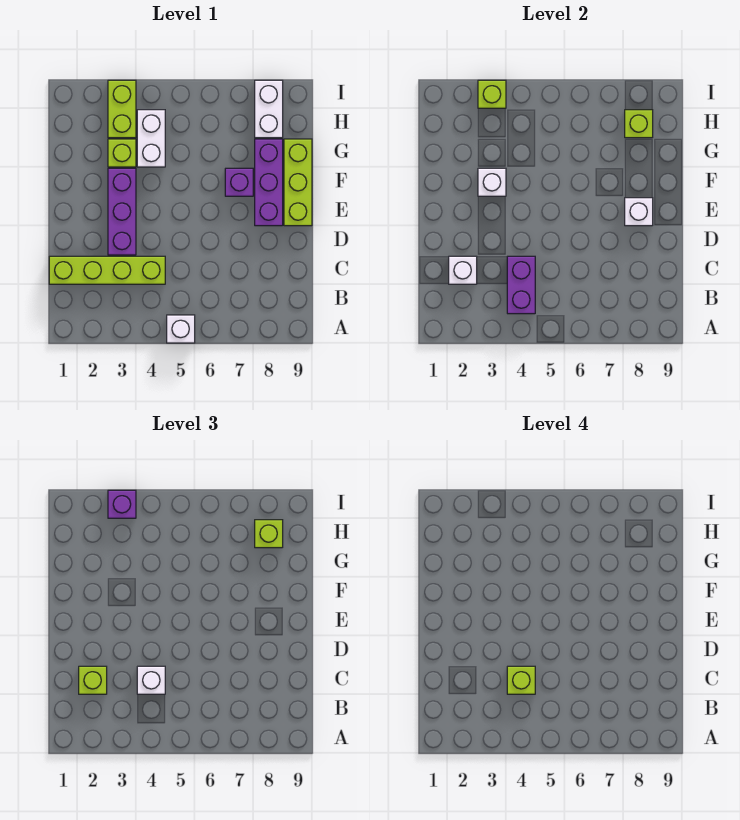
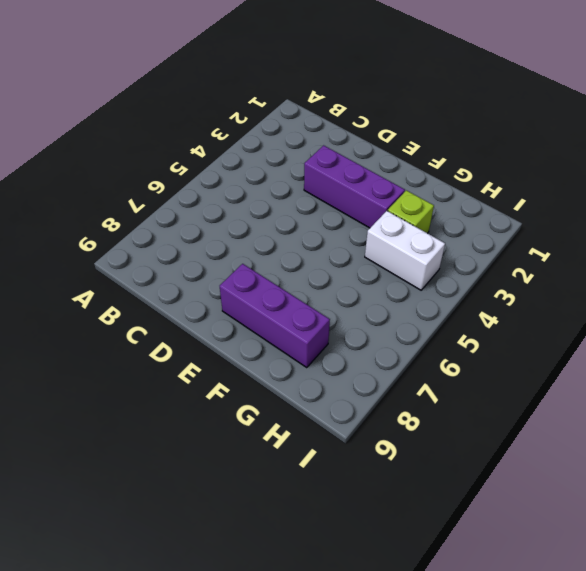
none -> white brick A5 level 1
none -> lime brick C1:C4 level 1
none -> lime brick E9:G9 level 1

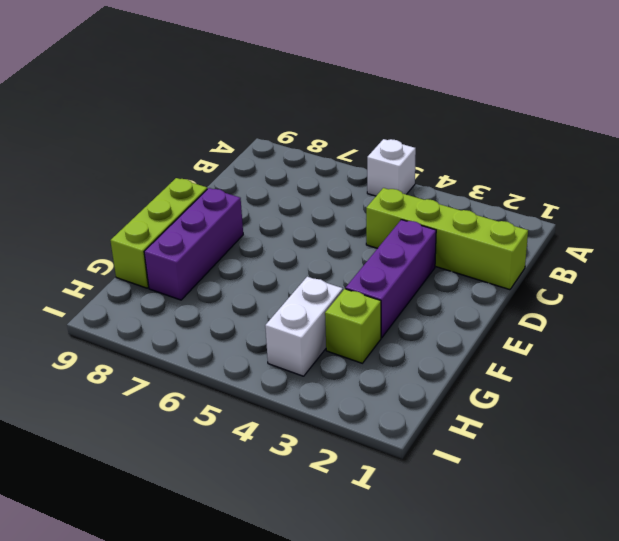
none -> purple brick F7 level 1
none -> lime brick H3:I3 level 1
none -> white brick H8:I8 level 1

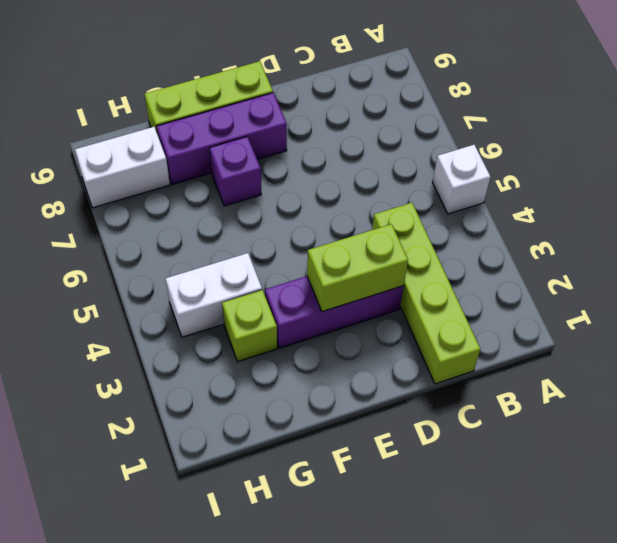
lime brick D3:E3 level 2 -> lime brick H3:I3 level 1
none -> purple brick B4:C4 level 2
none -> white brick C2 level 2
none -> white brick E8 level 2

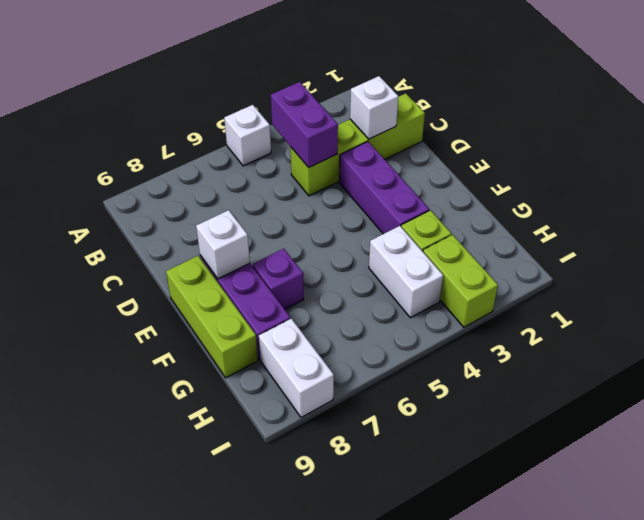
none -> white brick F3 level 2
none -> lime brick H8 level 2
none -> lime brick I3 level 2

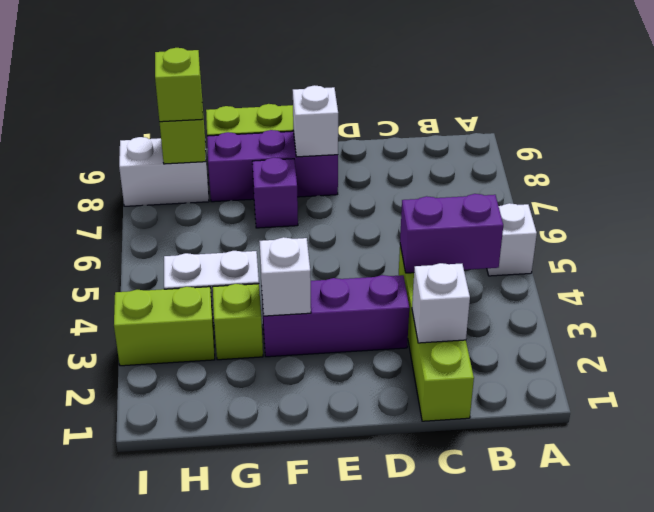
none -> lime brick I3 level 2
none -> lime brick C2 level 3
none -> white brick C4 level 3

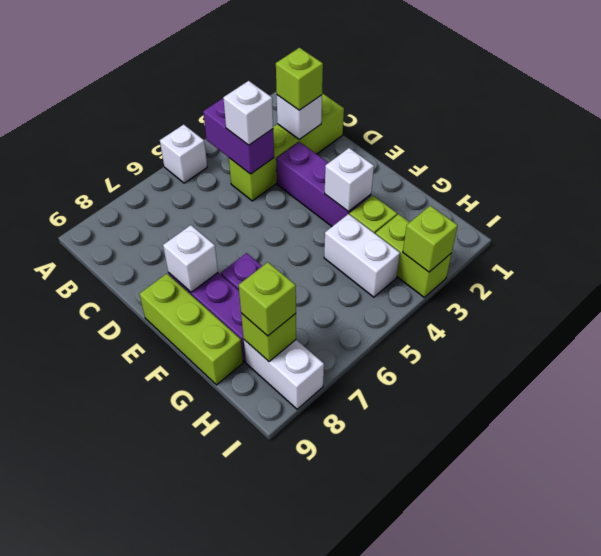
none -> purple brick I3 level 3
none -> lime brick C4 level 4

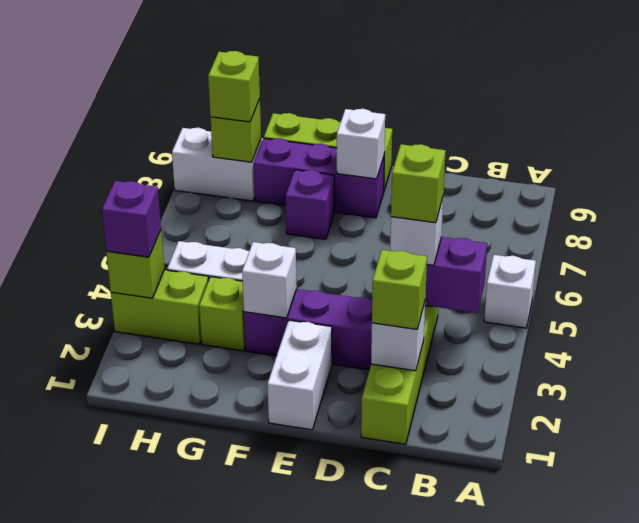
white brick E1:E2 level 1 -> none

